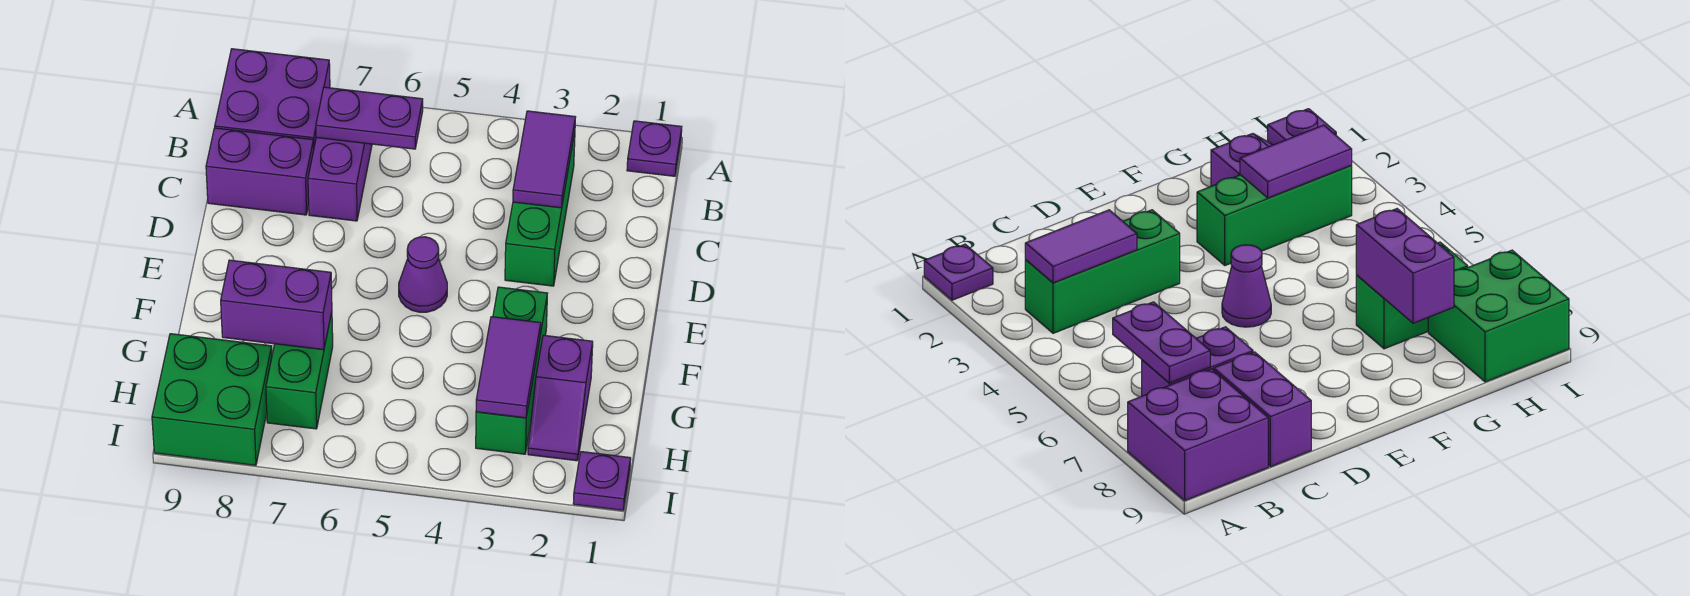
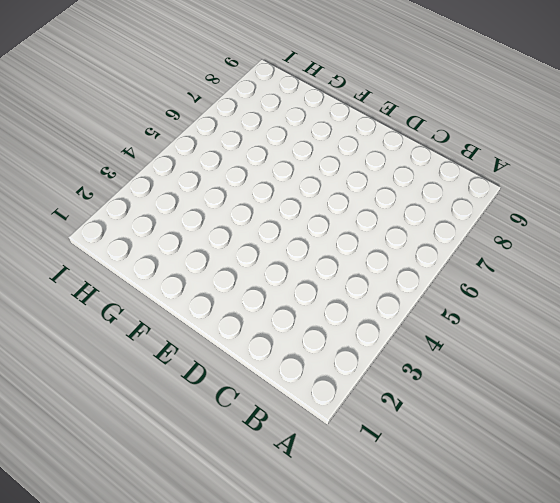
none -> purple plate A1 level 1
none -> purple brick A8:B9 level 1
none -> green brick B3:D3 level 1

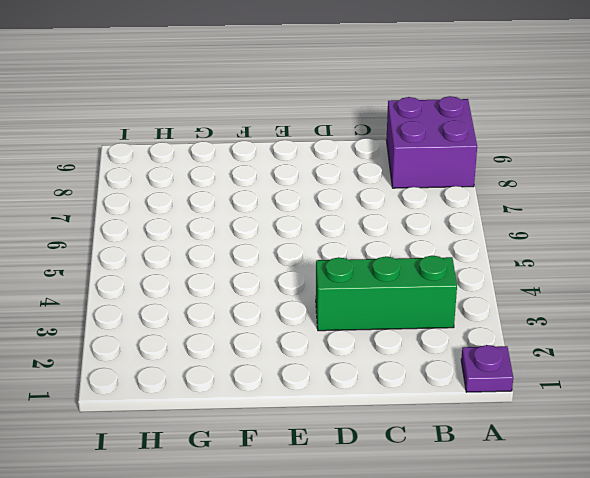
none -> purple brick B7:C7 level 1
none -> purple brick C8:C9 level 1
none -> purple cone E5 level 1

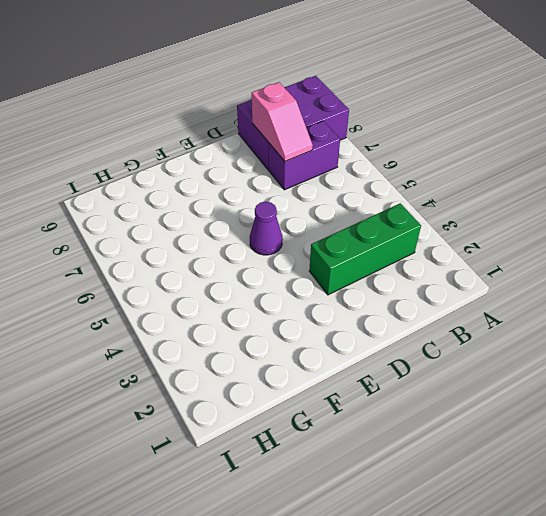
pink slope C7:C8 level 2 top 8 -> none
none -> purple plate A1 level 1
none -> green brick F3:H3 level 1
none -> purple slope G2:H2 level 1 top G

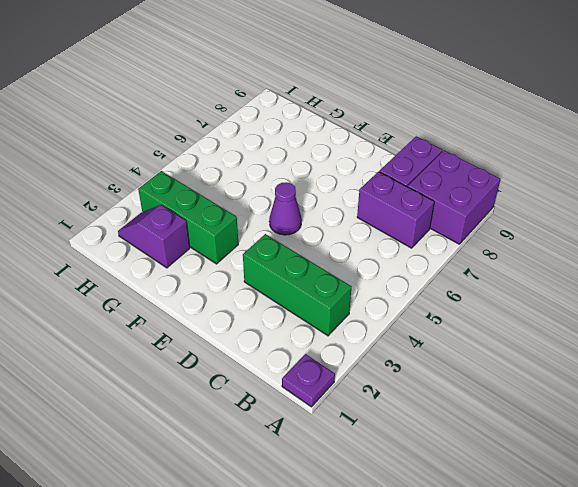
none -> green brick G7:H7 level 1
none -> green brick H8:I9 level 1
none -> purple plate I1 level 1

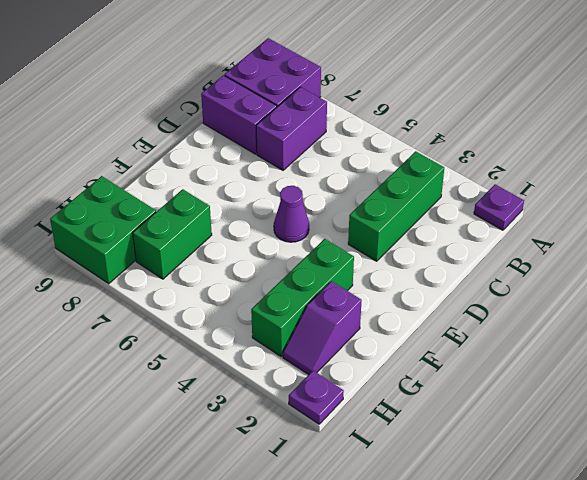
none -> purple tile B3:C3 level 2
none -> purple plate B6:B7 level 2
none -> purple tile G3:H3 level 2

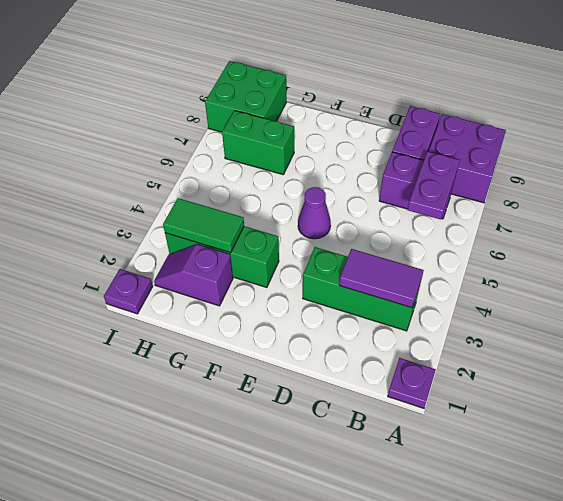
green tile G3:H3 level 2 -> purple tile G3:H3 level 2
none -> purple brick G7:G8 level 2

